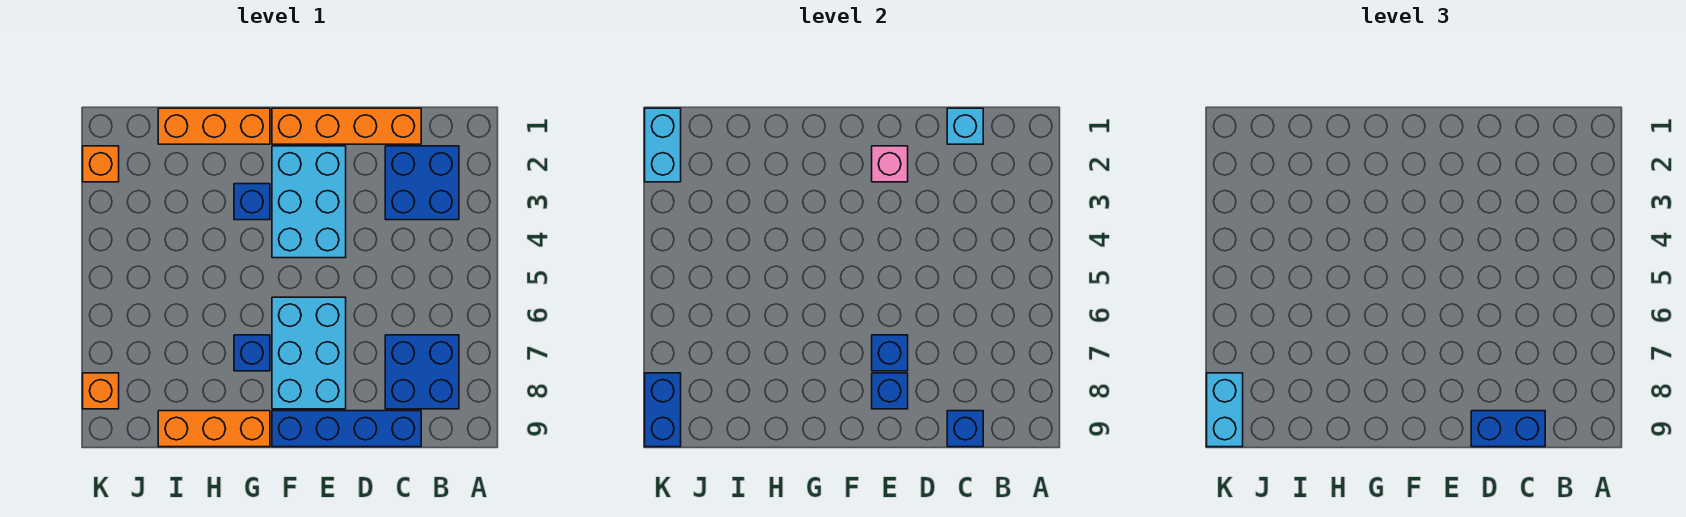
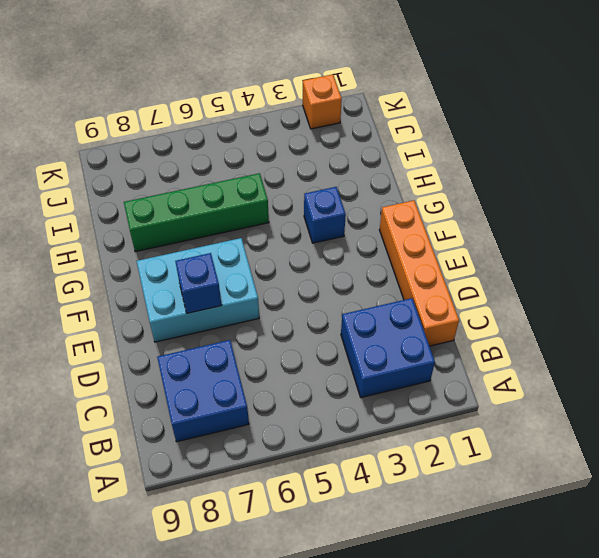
green brick H5:H8 level 1 -> none
none -> blue brick C9:F9 level 1
none -> cyan brick E2:F4 level 1
none -> orange brick G1:I1 level 1

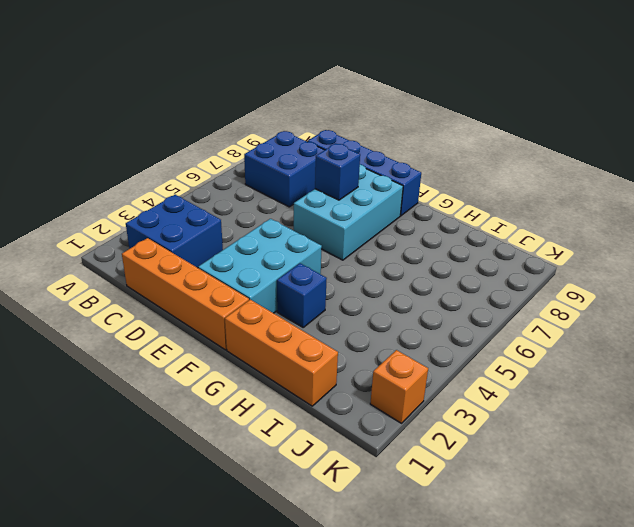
none -> blue brick G7 level 1
none -> orange brick G9:I9 level 1
none -> orange brick K8 level 1

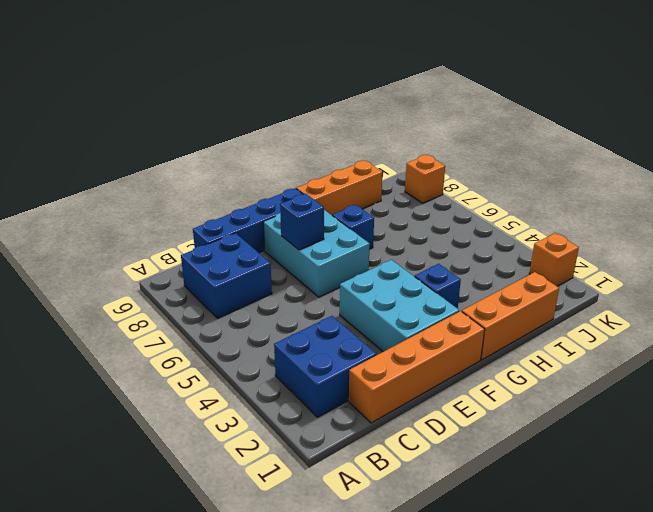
none -> cyan brick C1 level 2
none -> blue brick C9 level 2
none -> pink brick E2 level 2

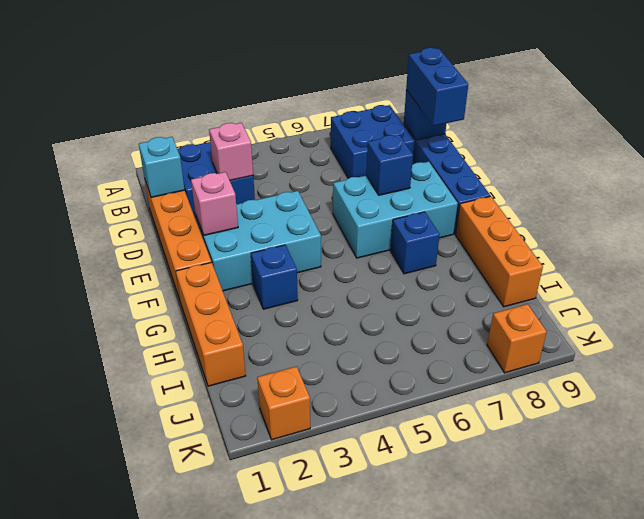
pink brick C3 level 2 -> none
none -> blue brick E8 level 2
none -> cyan brick K1:K2 level 2
none -> blue brick K8:K9 level 2

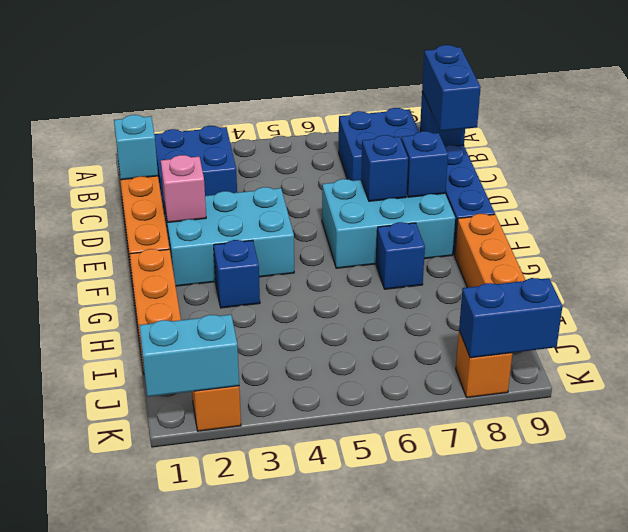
none -> cyan brick K8:K9 level 3

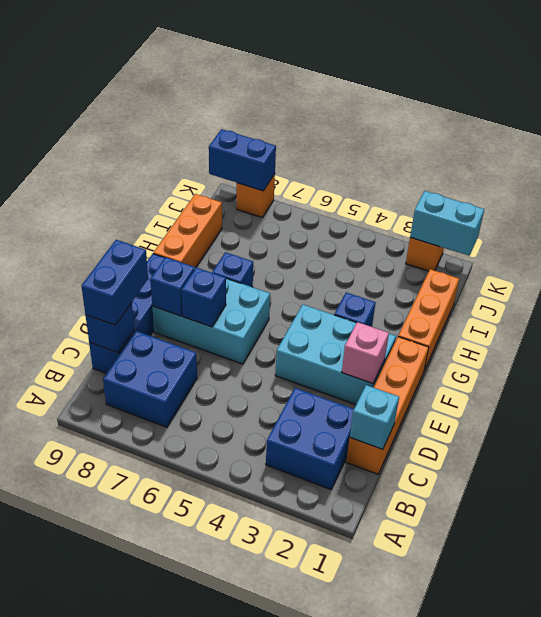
none -> cyan brick K8:K9 level 3

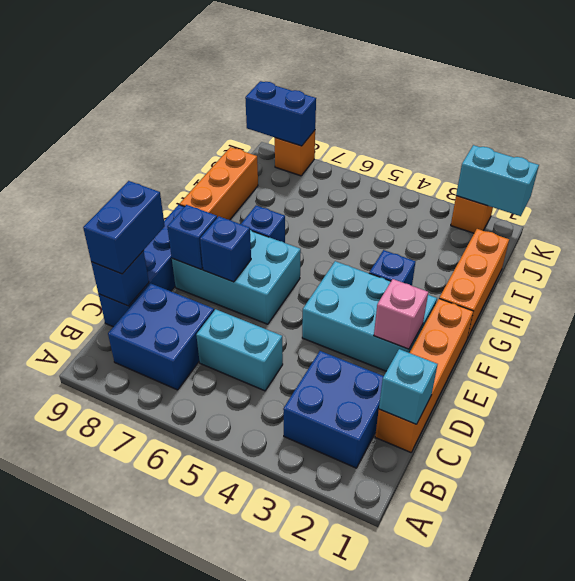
cyan brick C5:C6 level 1 -> cyan brick K8:K9 level 3

